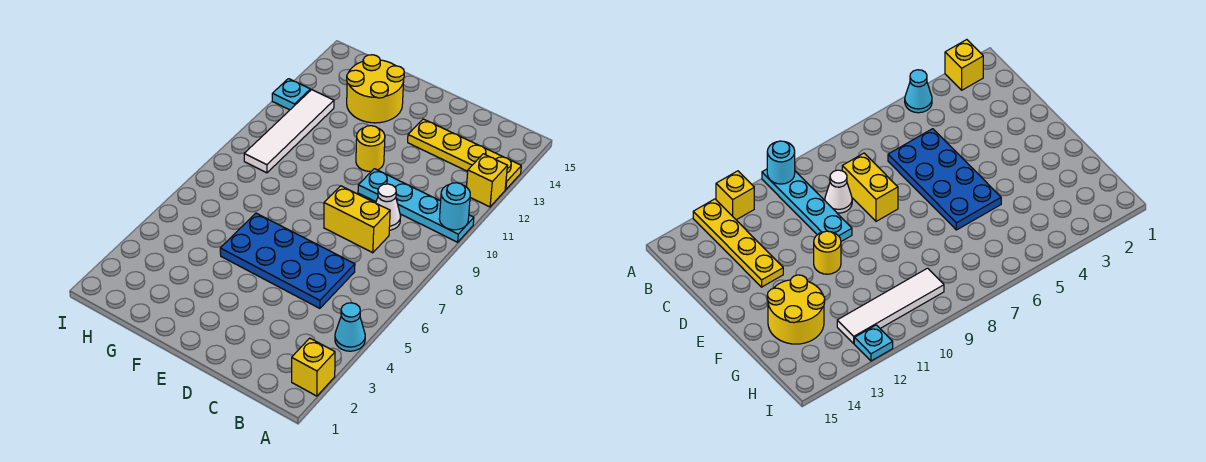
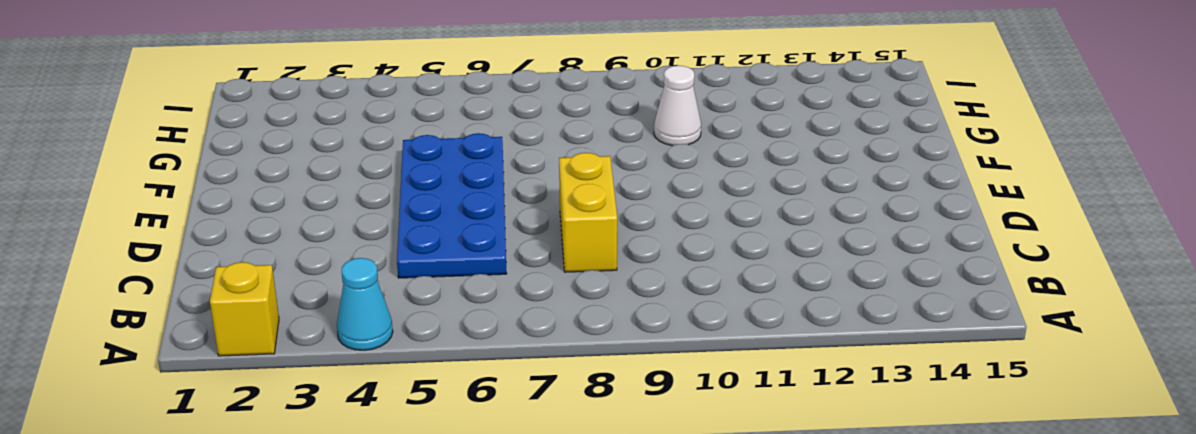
white cone G10 level 1 -> white cone C9 level 1
none -> cyan plate A10:D10 level 1
none -> yellow brick A12 level 1
none -> yellow plate A13:D13 level 1

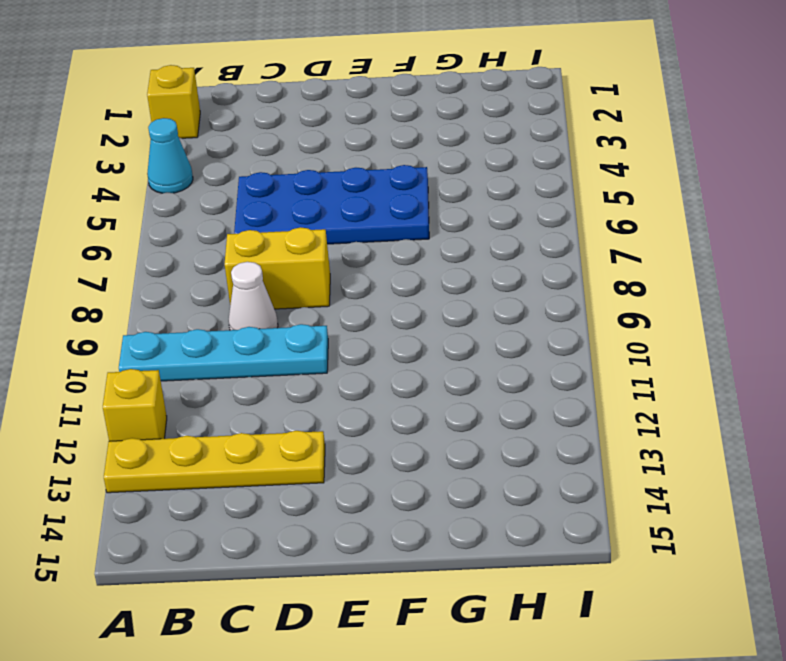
none -> yellow round brick E11 level 1
none -> yellow round brick F13:G14 level 1
none -> white tile H9:H12 level 1

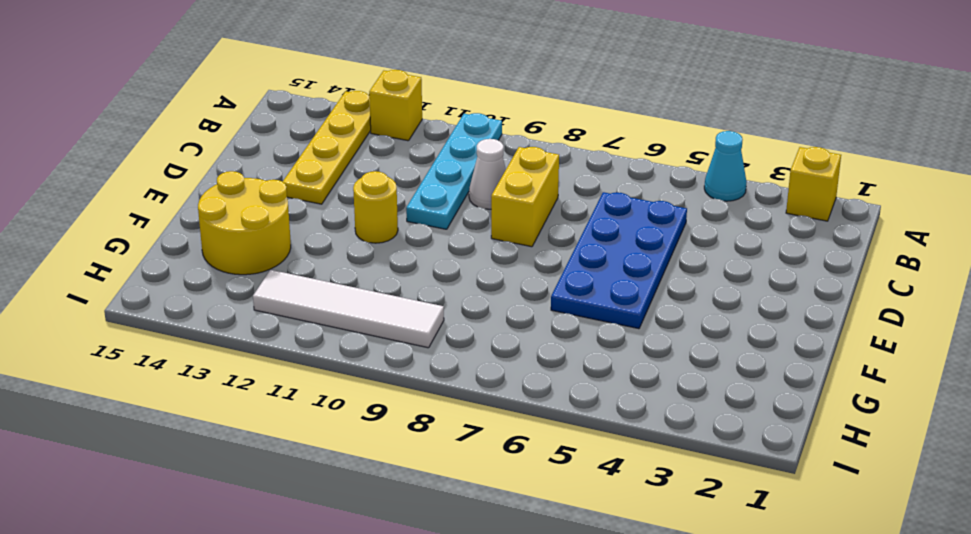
none -> cyan plate I12 level 1
none -> cyan round brick A10 level 2

